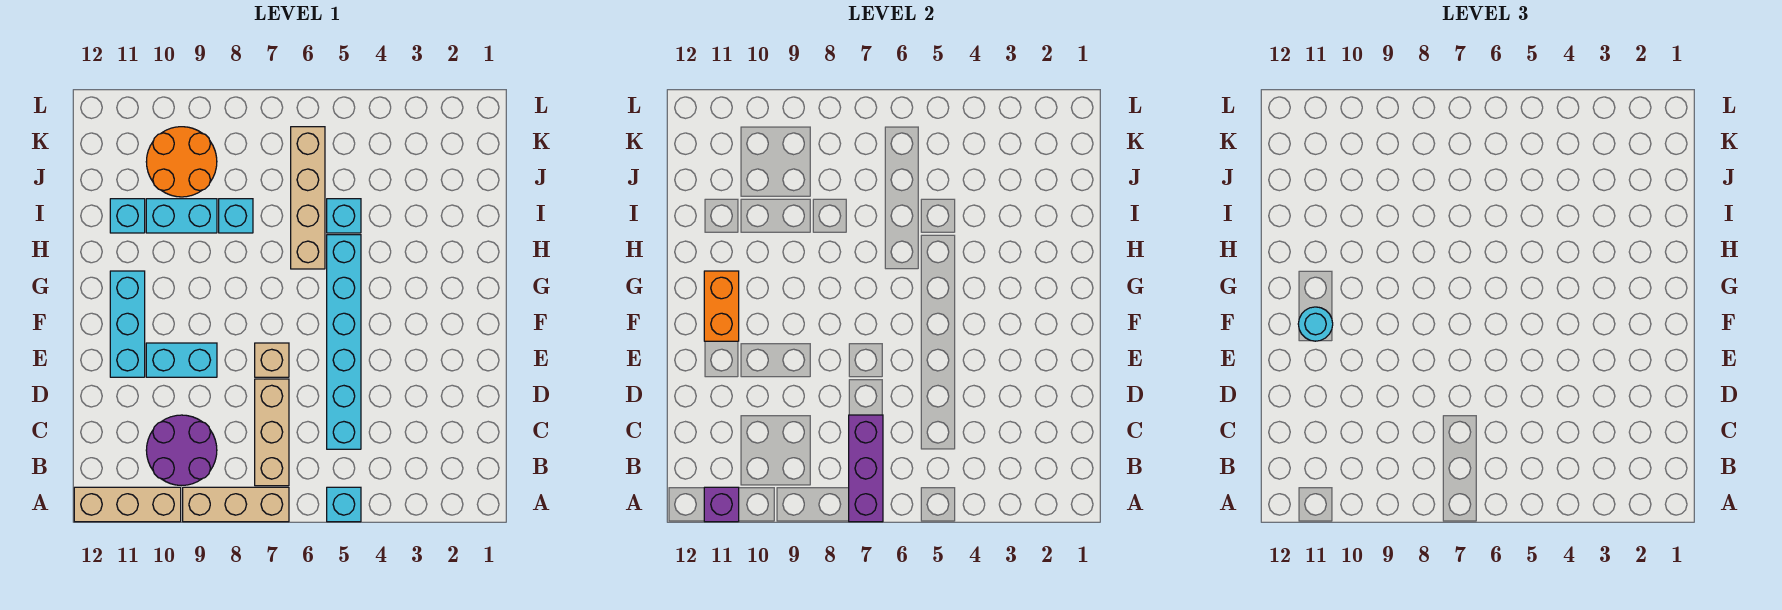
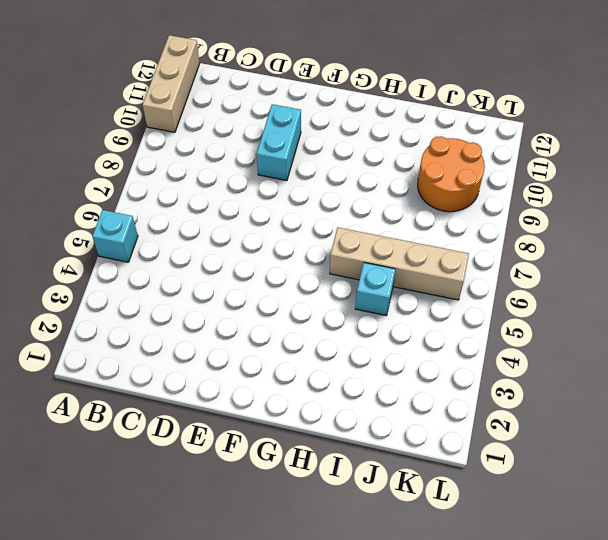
none -> tan brick A7:A9 level 1
none -> tan brick B7:D7 level 1
none -> purple round brick B9:C10 level 1

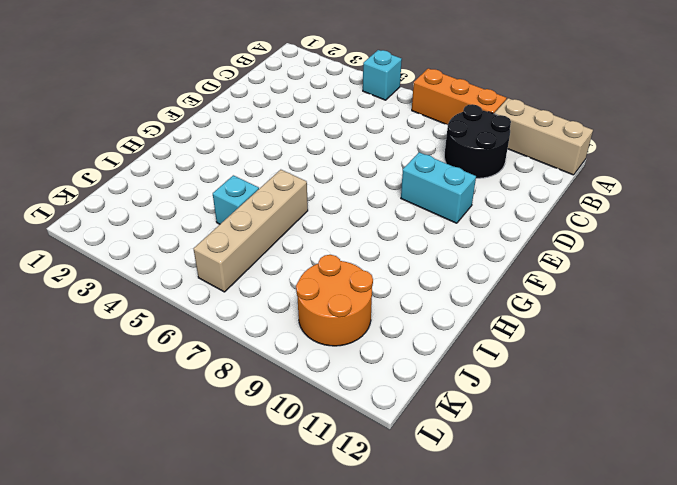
orange brick A7:A9 level 1 -> tan brick A7:A9 level 1
black round brick B9:C10 level 1 -> purple round brick B9:C10 level 1
none -> tan brick B7:D7 level 1
none -> cyan brick C5:H5 level 1
none -> tan brick E7 level 1

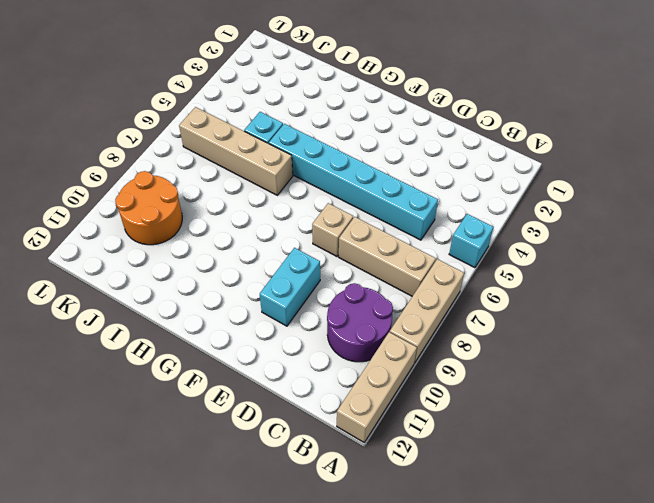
none -> cyan brick E11:G11 level 1
none -> cyan brick I8 level 1
none -> cyan brick I9:I10 level 1

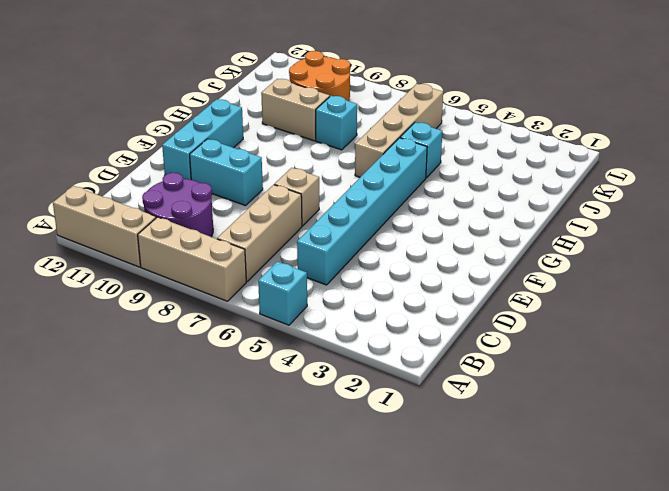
tan brick I9:I10 level 1 -> cyan brick I9:I10 level 1
none -> cyan brick I11 level 1
none -> purple brick A7:C7 level 2
none -> purple brick A11 level 2

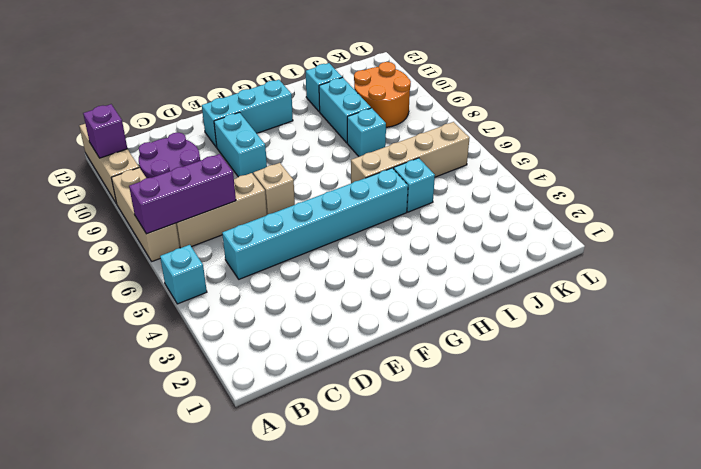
none -> orange brick F11:G11 level 2
none -> cyan round brick F11 level 3

